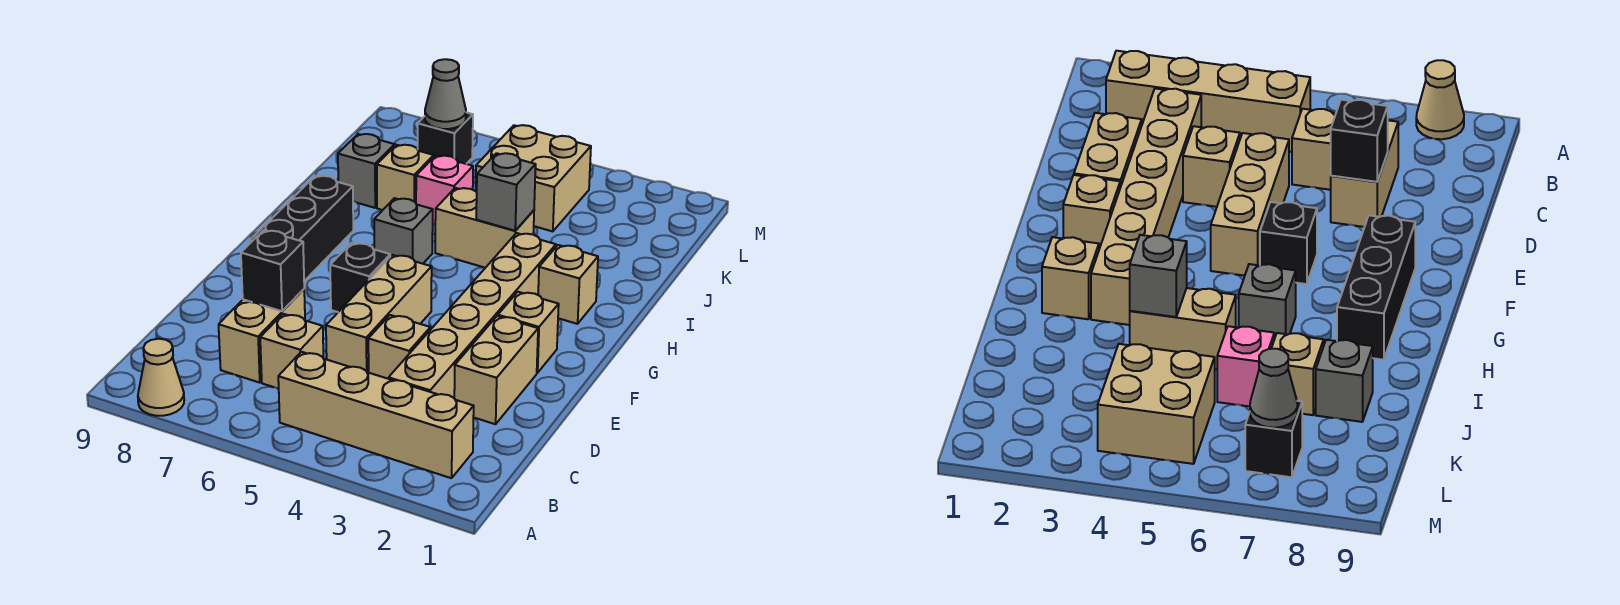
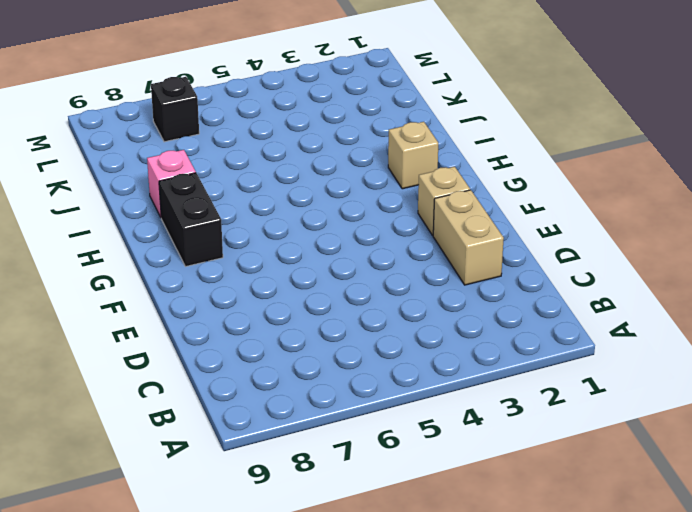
black brick G8:H8 level 1 -> black brick F8:H8 level 1
pink brick I8 level 1 -> pink brick J6 level 1
none -> tan cone A8 level 1
none -> tan brick B2:B5 level 1
none -> tan brick C3:H3 level 1

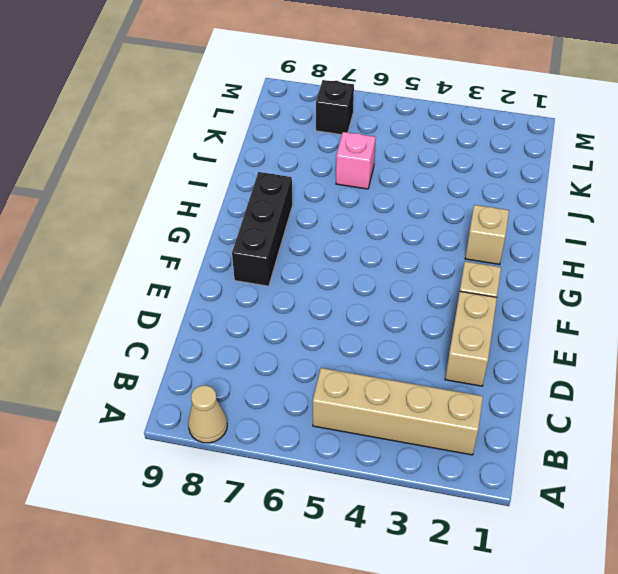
none -> tan brick C3:H3 level 1
none -> tan brick C6 level 1
none -> tan brick C7:D7 level 1

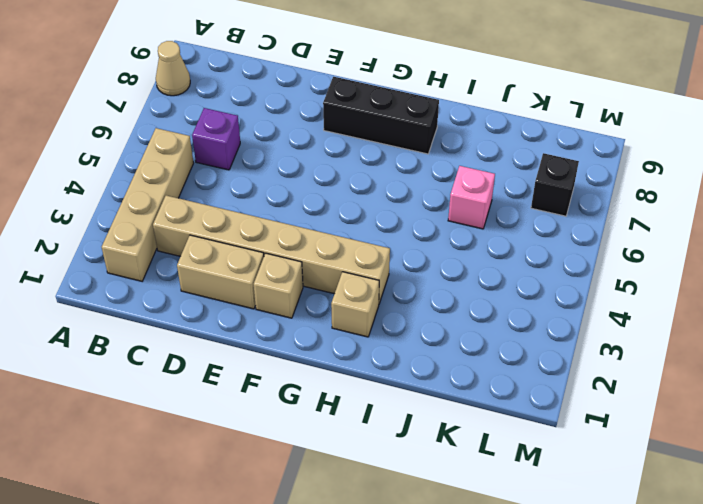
purple brick C6 level 1 -> tan brick C6 level 1
none -> tan brick C7:D7 level 1
none -> tan brick D4 level 1
none -> tan brick D5:F5 level 1

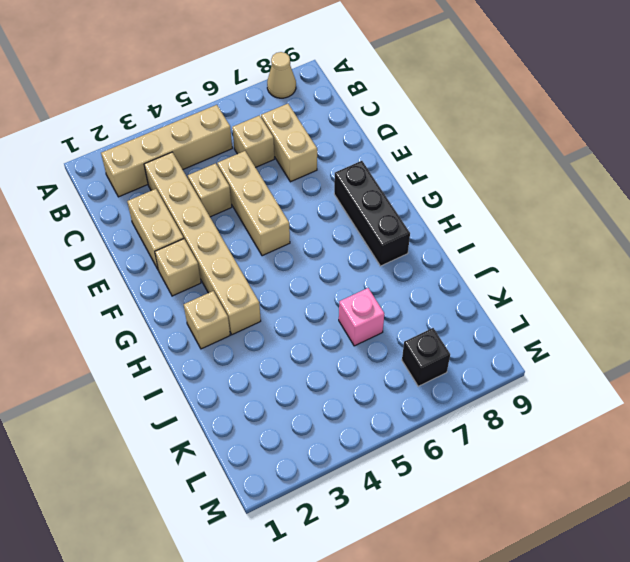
none -> black brick F6 level 1
none -> grey brick H6 level 1
none -> tan brick I4:I5 level 1

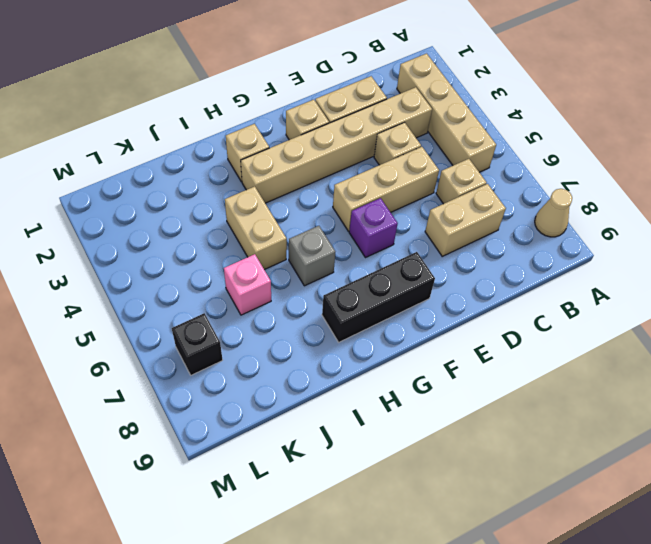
purple brick F6 level 1 -> black brick F6 level 1
none -> tan brick J7 level 1
none -> grey brick J8 level 1
none -> tan brick K4:L5 level 1

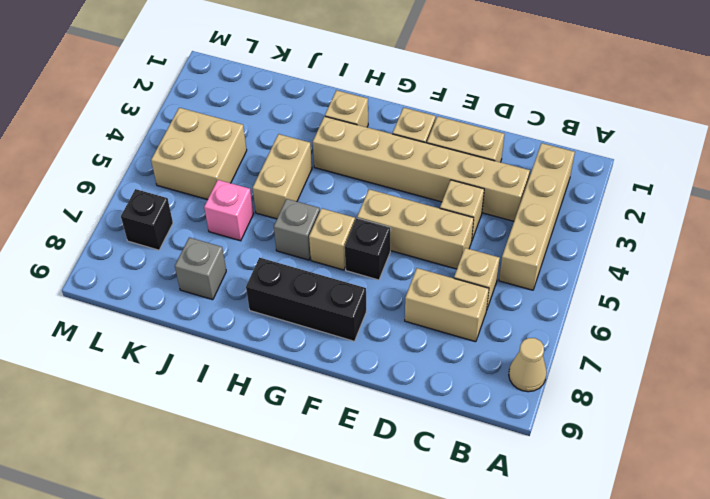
tan brick G6 level 1 -> tan brick J7 level 1
none -> black brick D7 level 2
none -> grey brick I4 level 2
none -> grey cone L7 level 2

